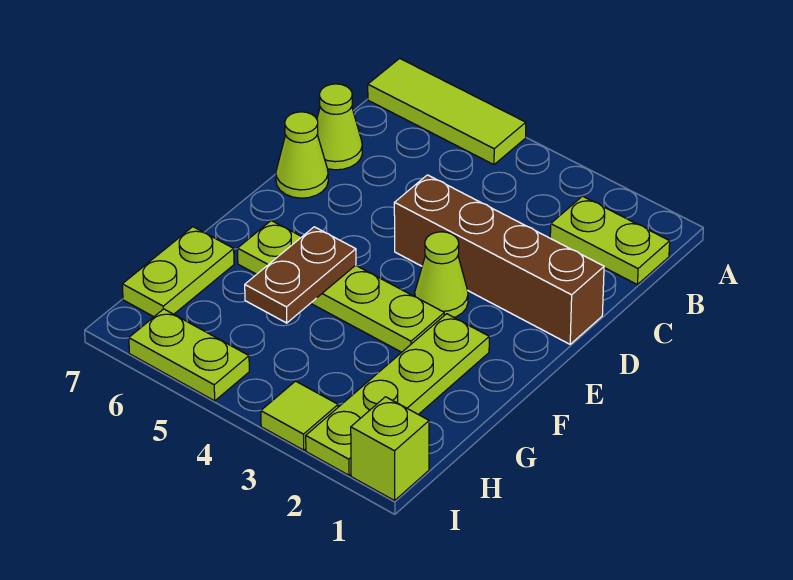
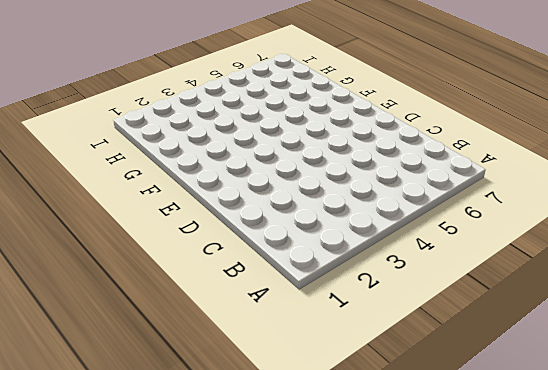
none -> lime tile A5:A7 level 1
none -> lime plate B1:B2 level 1
none -> lime cone C7 level 1

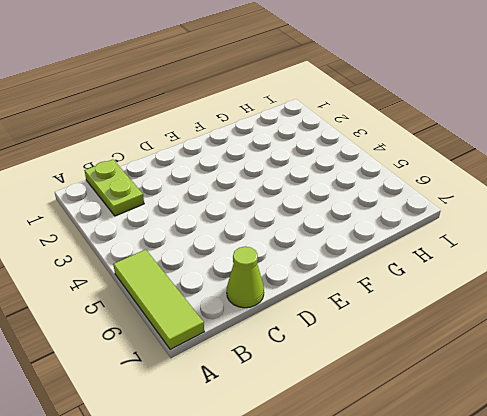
none -> brown brick D1:D4 level 1
none -> lime cone D7 level 1
none -> lime cone E3 level 1

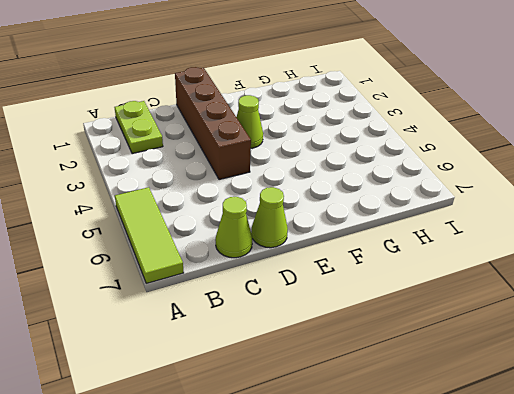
none -> lime plate F2:I2 level 1
none -> lime plate F3:F6 level 1
none -> lime plate G7:H7 level 1

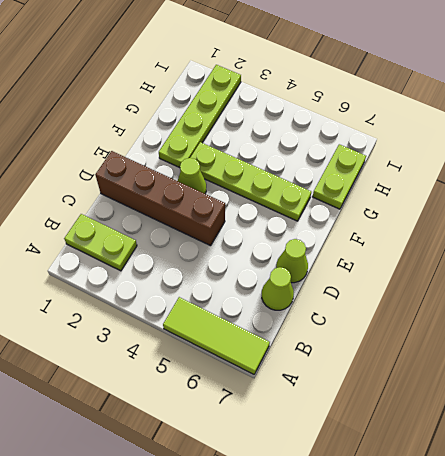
none -> lime brick I1 level 1
none -> lime tile I3 level 1
none -> lime plate I5:I6 level 1

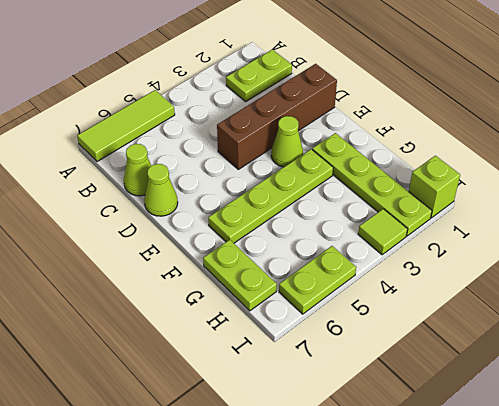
none -> brown plate F5:G5 level 2

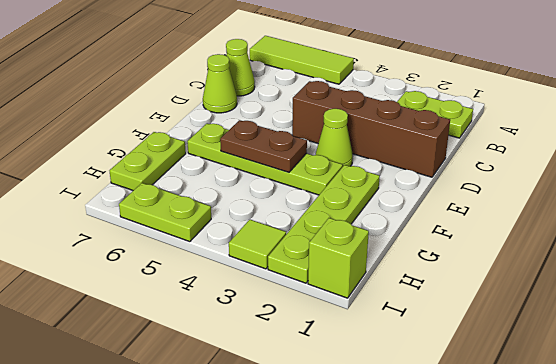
brown plate F4:F5 level 2 -> brown plate F5:G5 level 2

